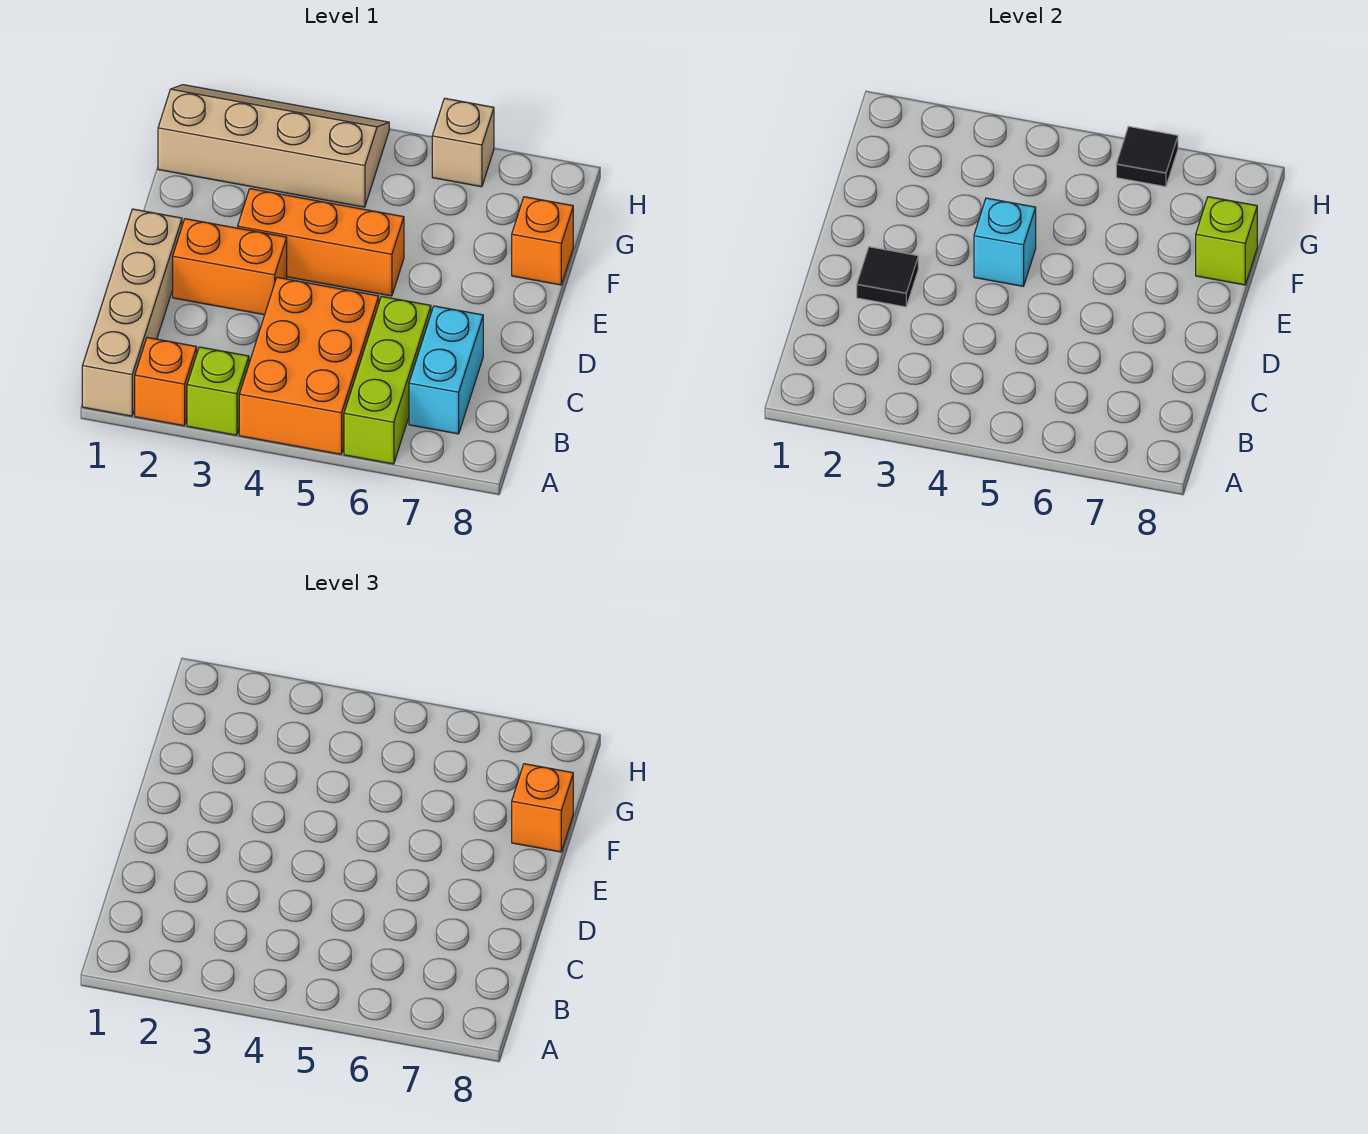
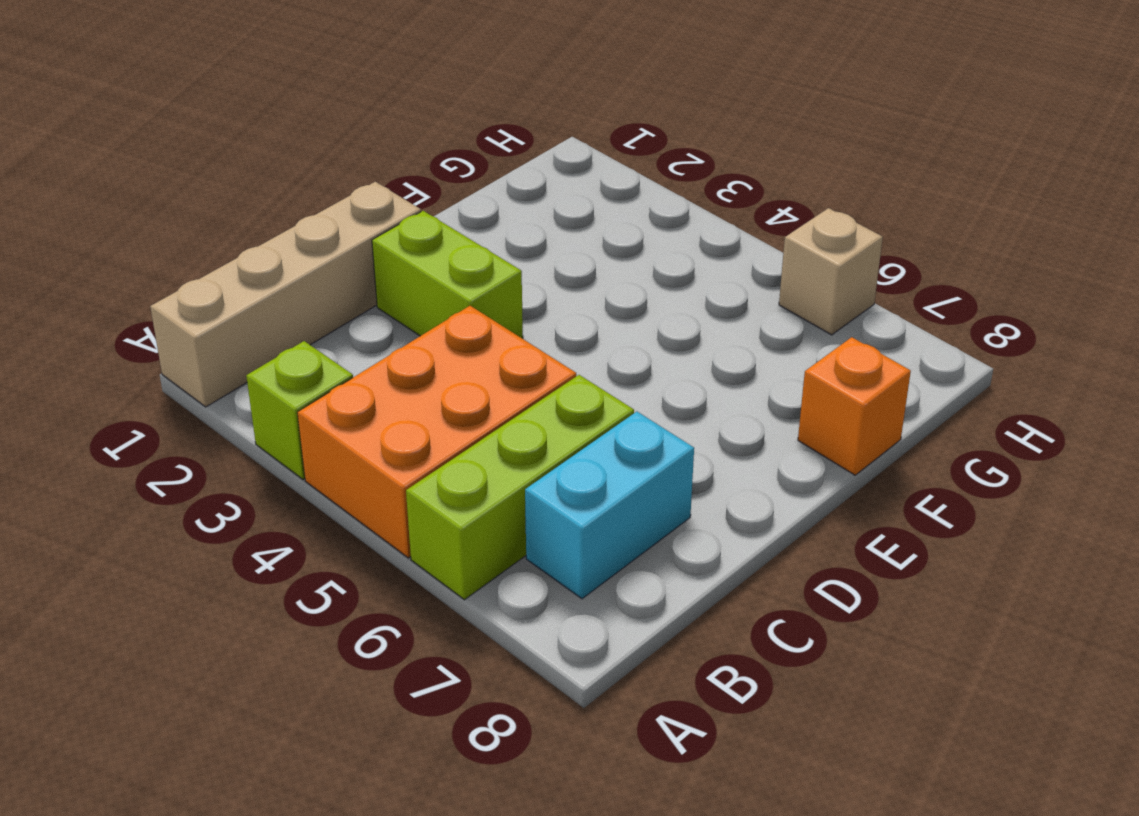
lime brick D2:D3 level 1 -> orange brick D2:D3 level 1
none -> orange brick A2 level 1
none -> orange brick E3:E5 level 1
none -> tan slope G1:H4 level 1 top G

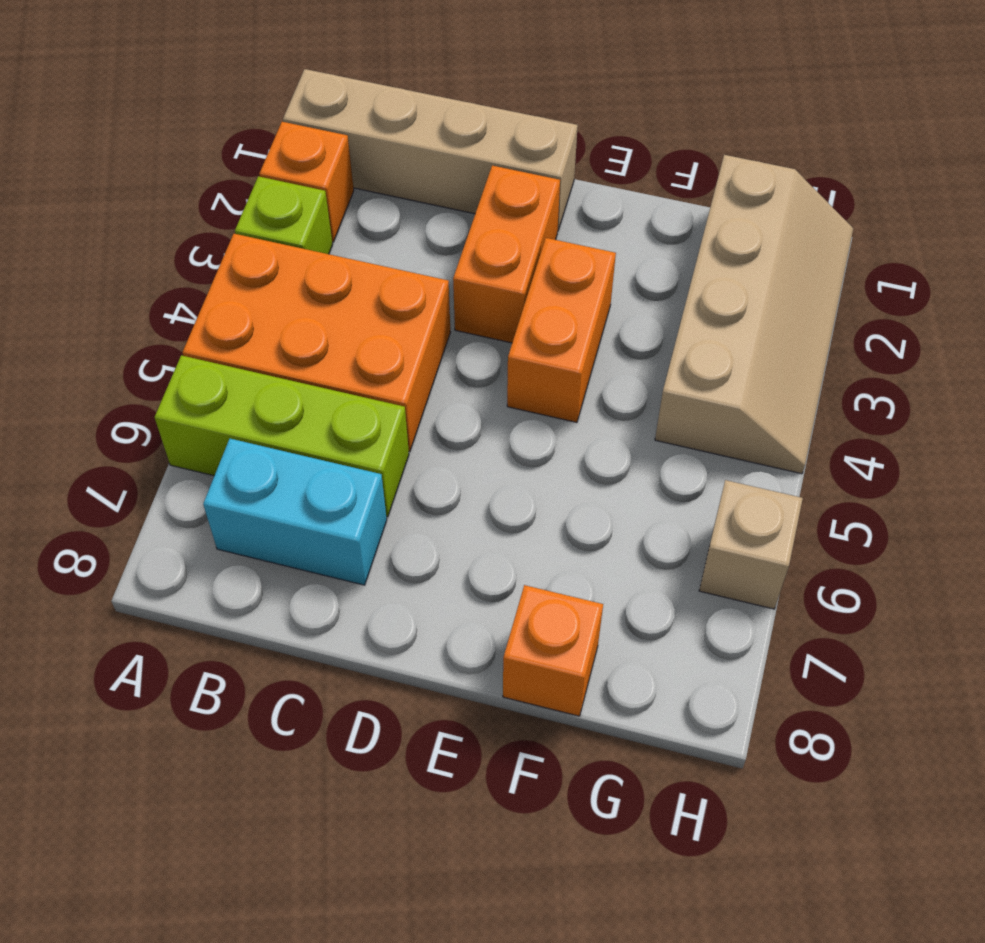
orange brick E3:E4 level 1 -> orange brick E3:E5 level 1
none -> black tile D2 level 2
none -> cyan brick E4 level 2
none -> lime brick F8 level 2

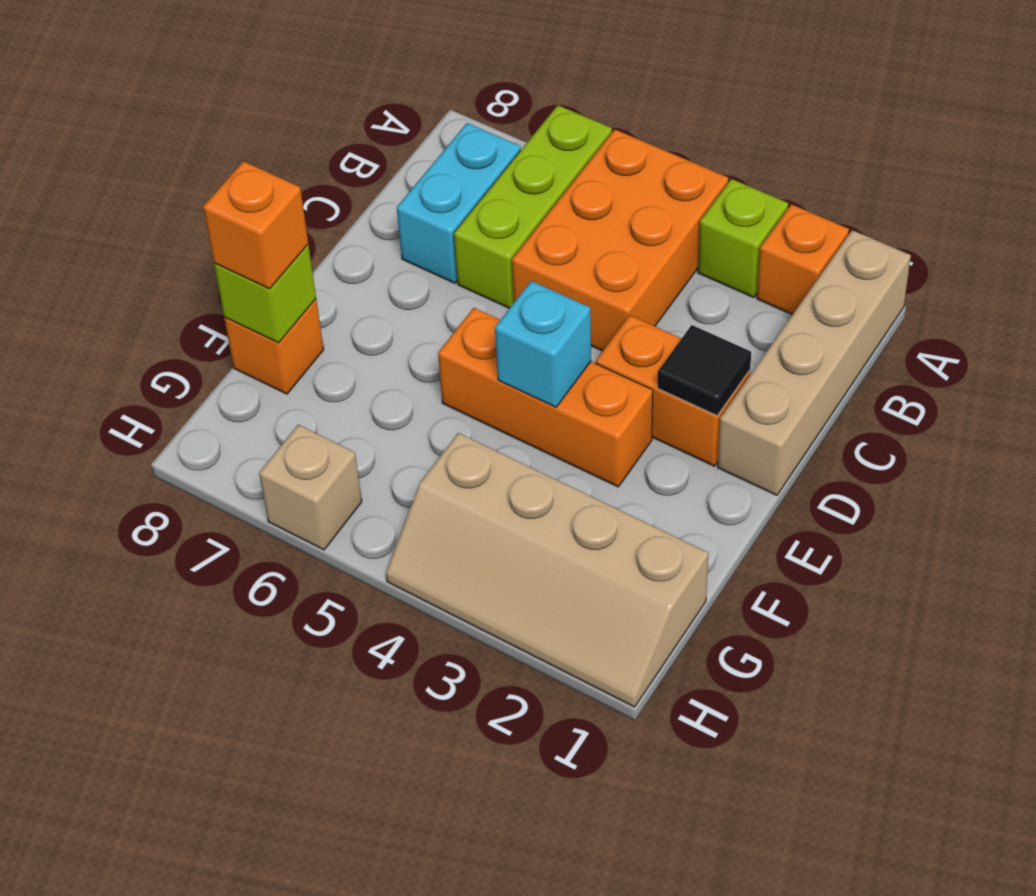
none -> black tile H6 level 2

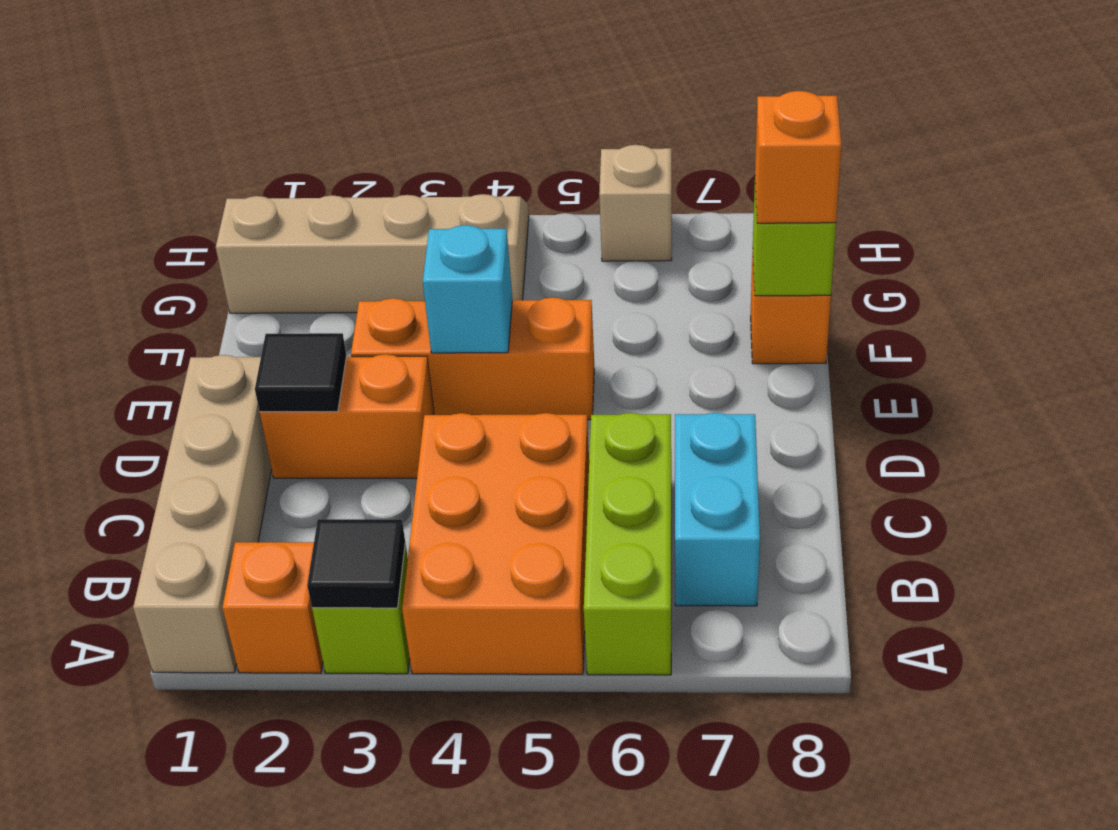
black tile A3 level 2 -> black tile H6 level 2

